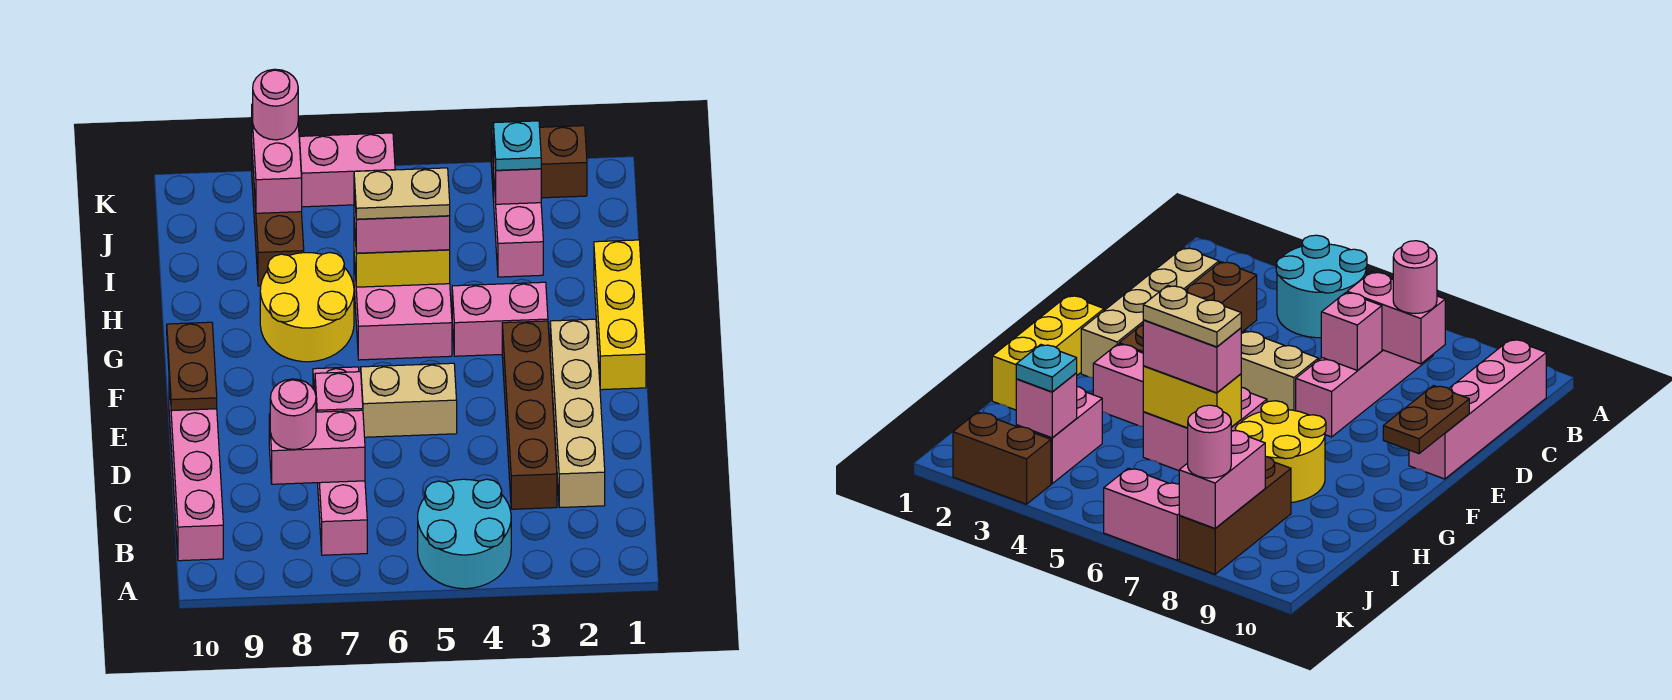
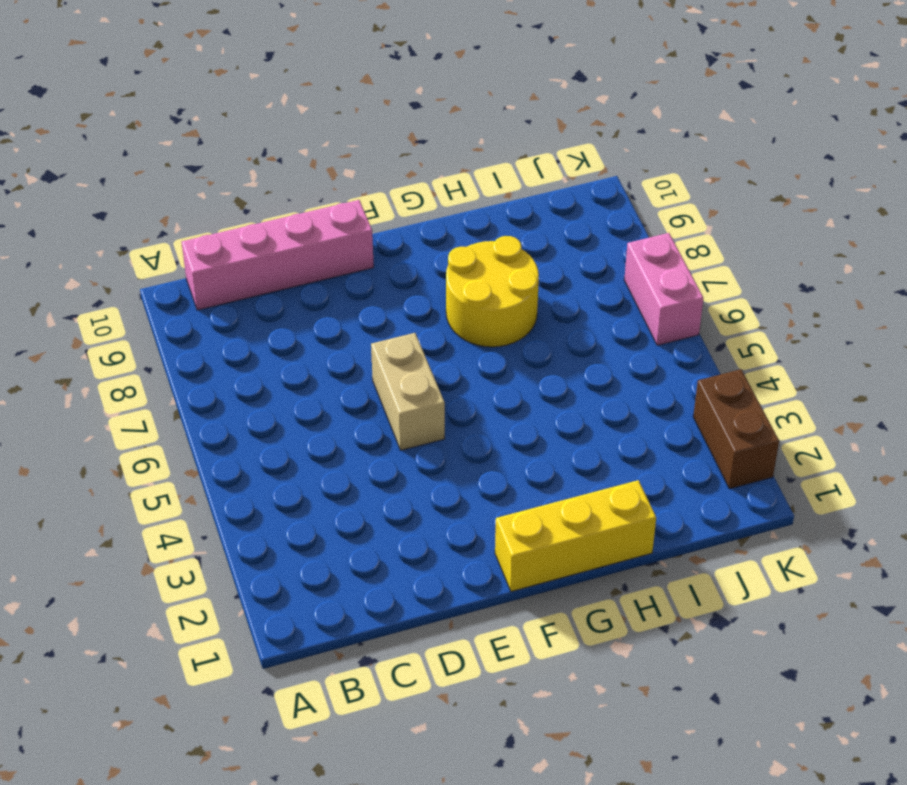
none -> cyan round brick A4:B5 level 1
none -> pink brick B7:E7 level 1
none -> tan brick C2:F2 level 1

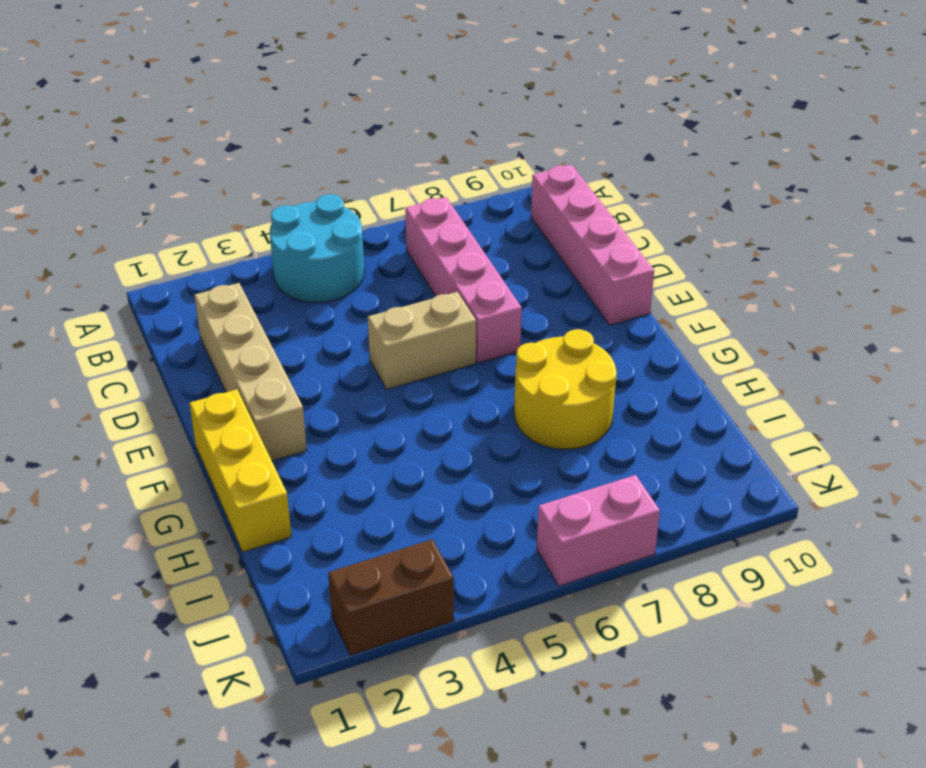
none -> brown brick C3:F3 level 1
none -> pink brick G3:G4 level 1
none -> pink brick G5:H6 level 1

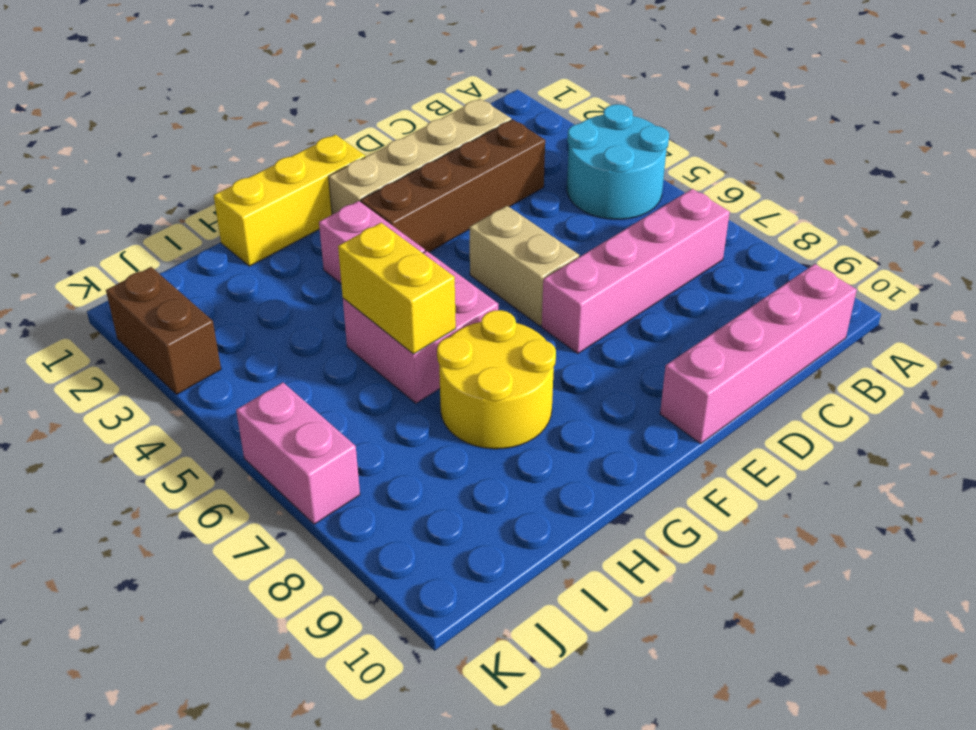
none -> pink brick I3:J3 level 1
none -> brown brick I8:K8 level 1
none -> pink brick C7:C8 level 2

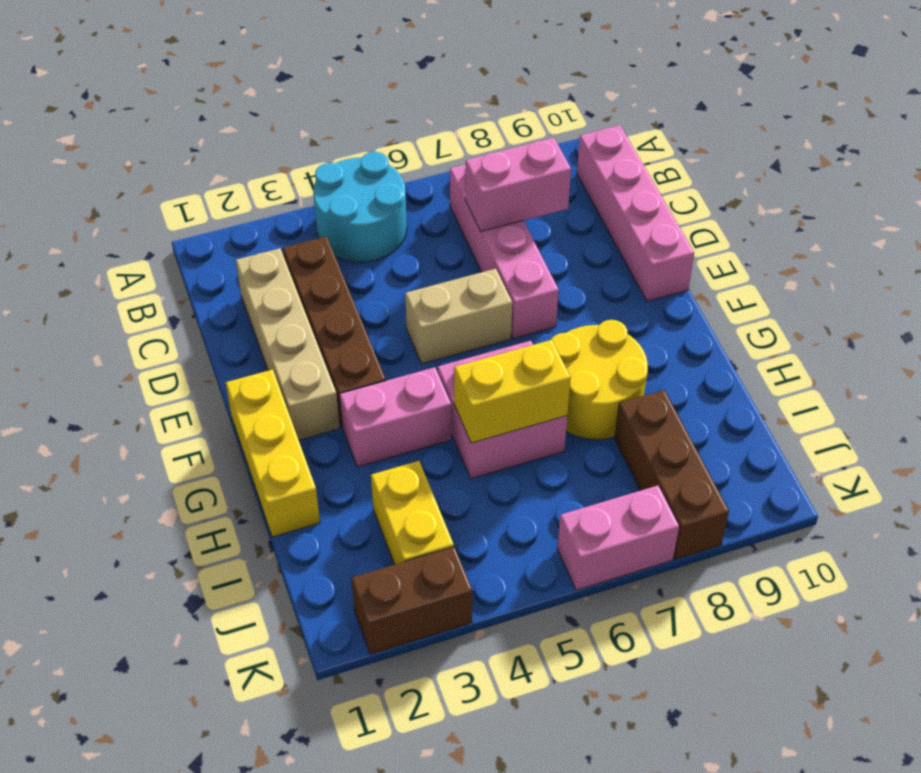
yellow brick I3:J3 level 1 -> pink brick I3:J3 level 1
none -> pink brick D7 level 2
none -> brown plate E10:F10 level 2
none -> pink brick J3 level 2

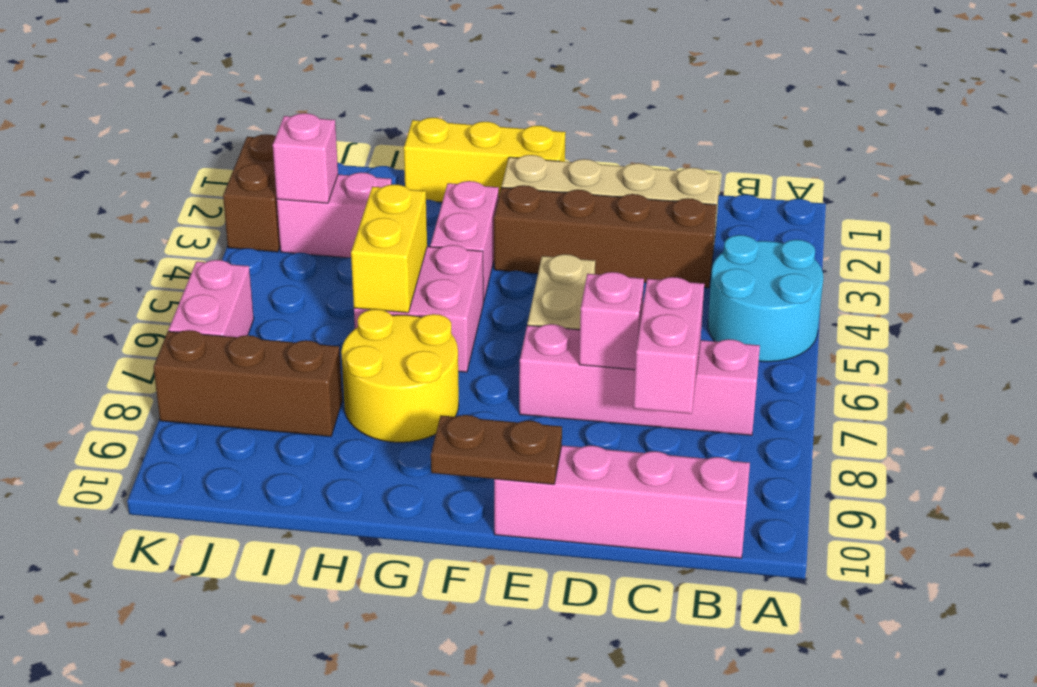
none -> pink brick J8:K8 level 2
none -> pink round brick C8 level 3
none -> pink brick H5:H6 level 3

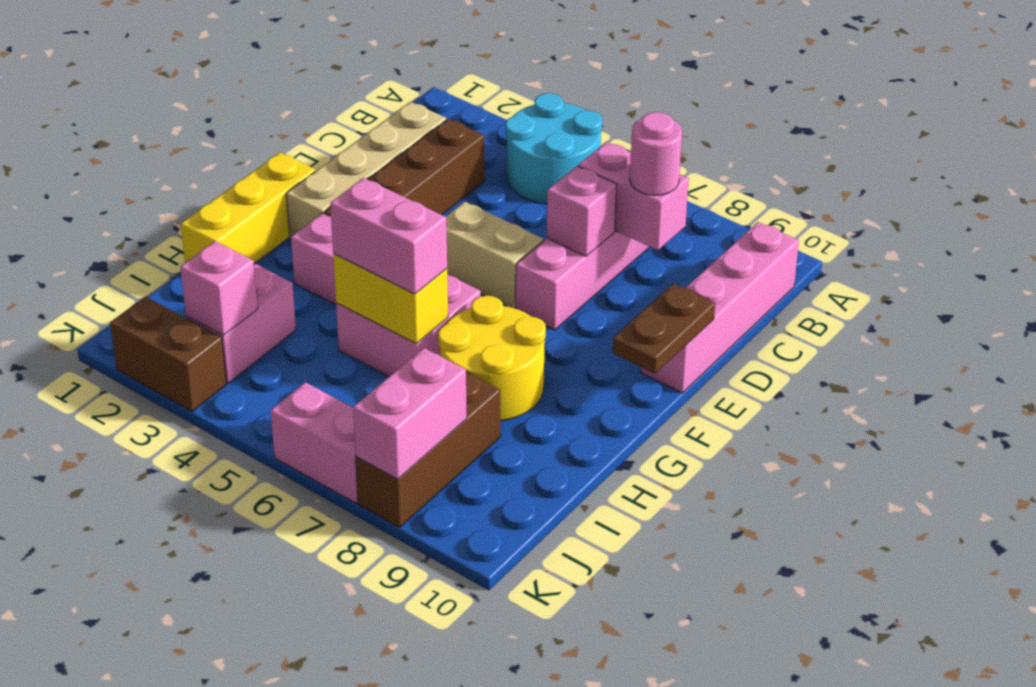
none -> cyan plate J3 level 3
none -> pink round brick K8 level 3
none -> tan plate H5:H6 level 4

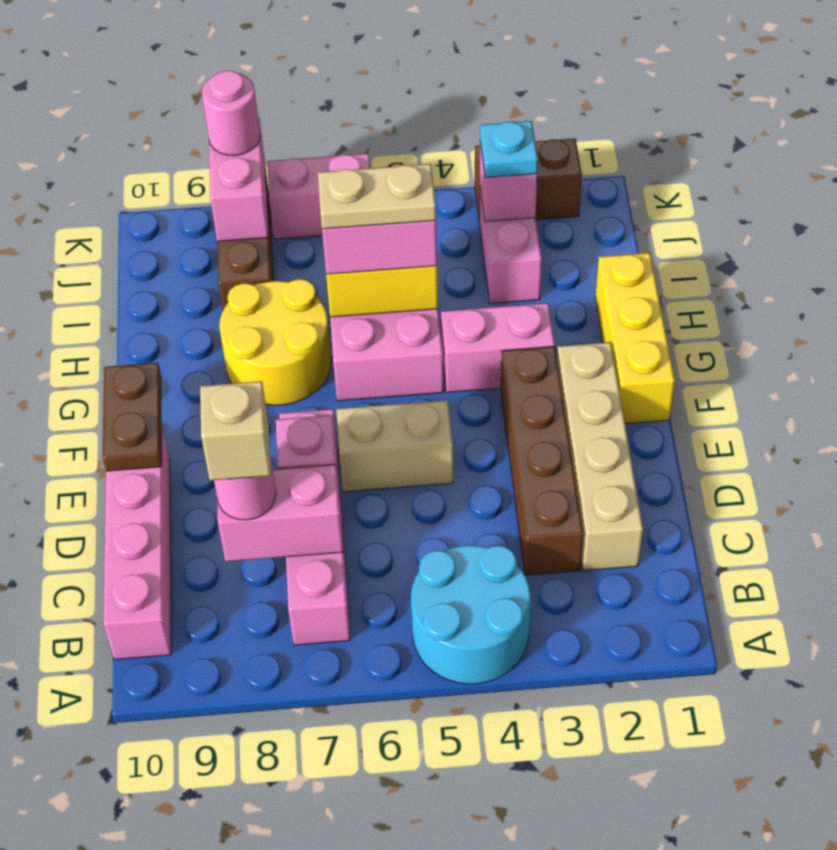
tan brick C8 level 4 -> none

